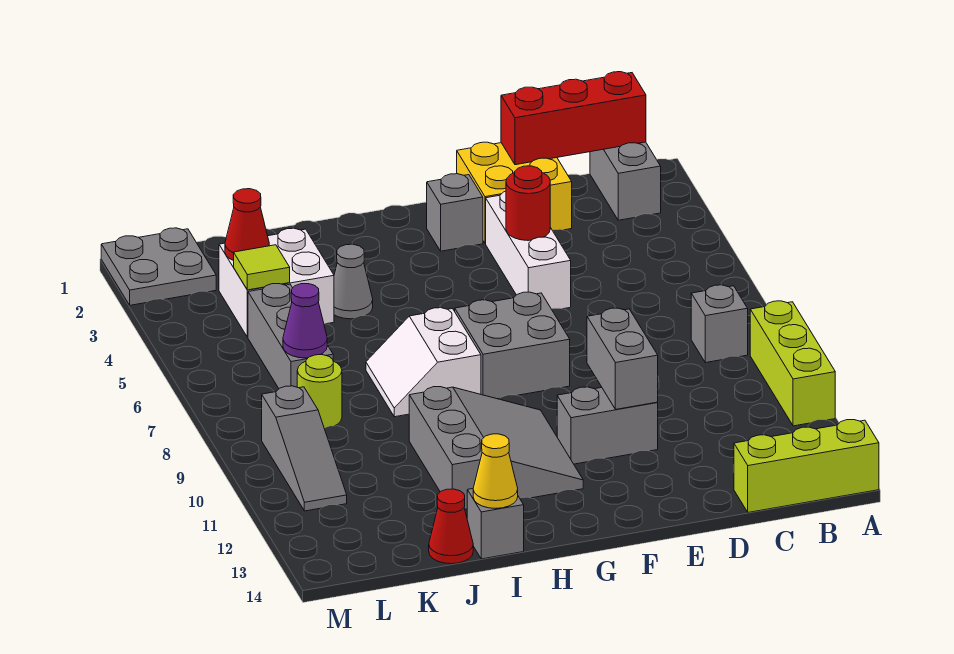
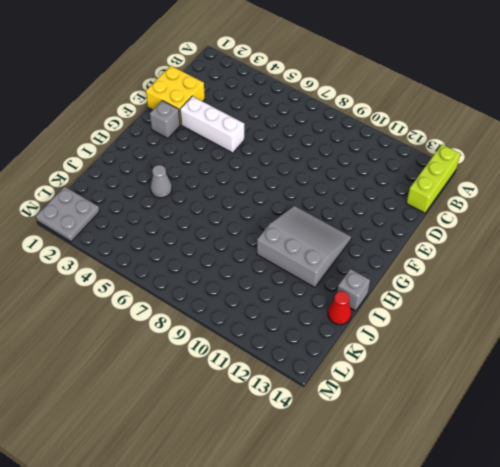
none -> lime brick A9:A11 level 1
none -> grey brick B1:B2 level 1
none -> grey brick B8 level 1

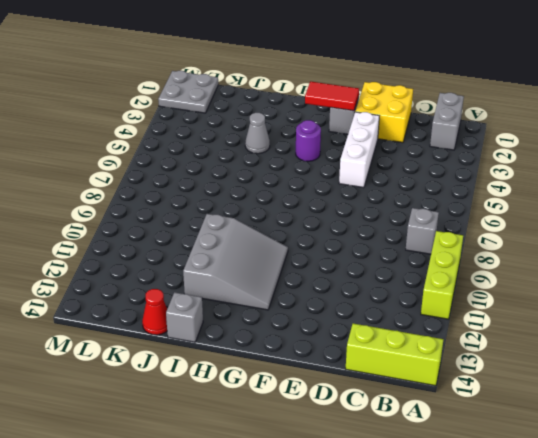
red tile F2:G2 level 2 -> none
purple round brick G4 level 1 -> none
none -> grey brick E11:F11 level 1
none -> grey brick F7:G8 level 1
none -> white slope H7:I8 level 1 top H

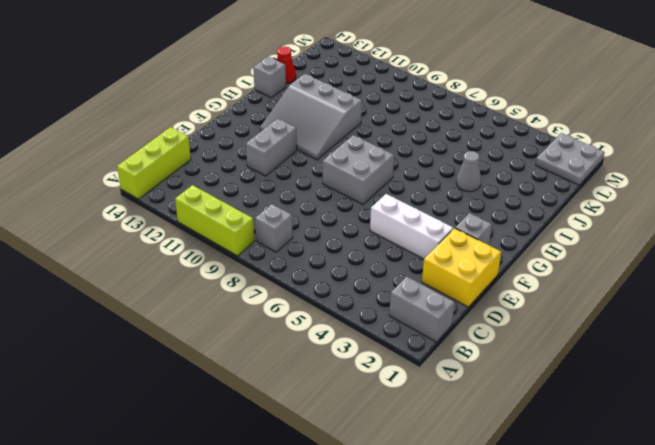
none -> white slope H7:I8 level 1 top H
none -> white brick J3:K4 level 1
none -> grey brick K5:K7 level 1

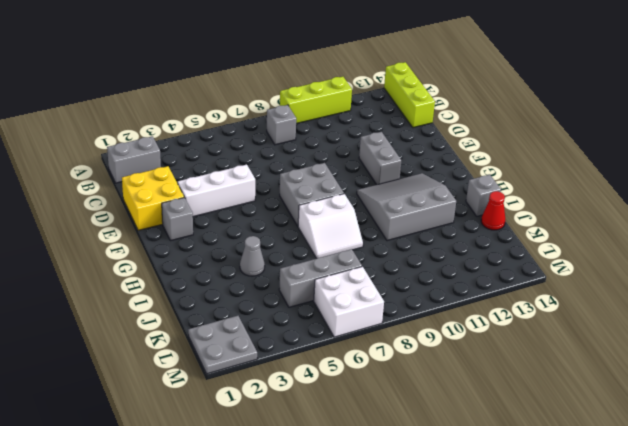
white brick L6:M7 level 1 -> white brick J3:K4 level 1
none -> lime round brick K8 level 1
none -> grey slope L9:L11 level 1 top 9
none -> red brick B1:D1 level 2

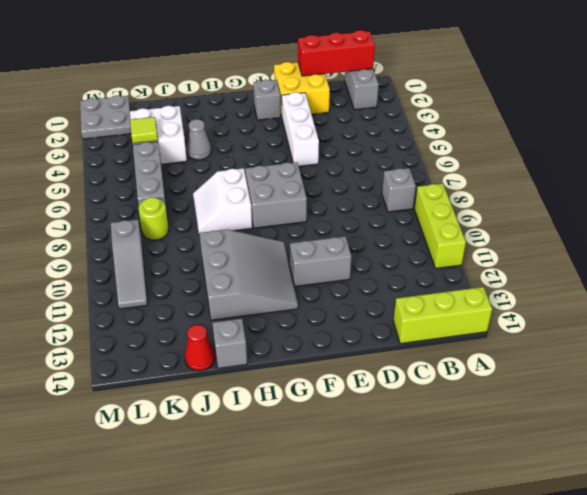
none -> red round brick E4 level 2
none -> grey brick E10:E11 level 2
none -> yellow cone I14 level 2

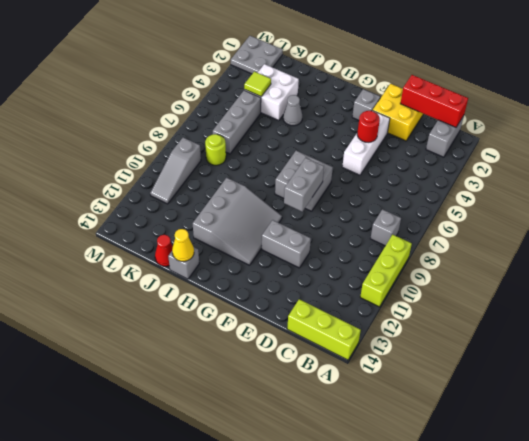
grey brick F8:F9 level 2 -> grey brick E10:E11 level 2
none -> white slope H7:I8 level 1 top H
none -> red cone K3 level 2
none -> purple cone K7 level 2

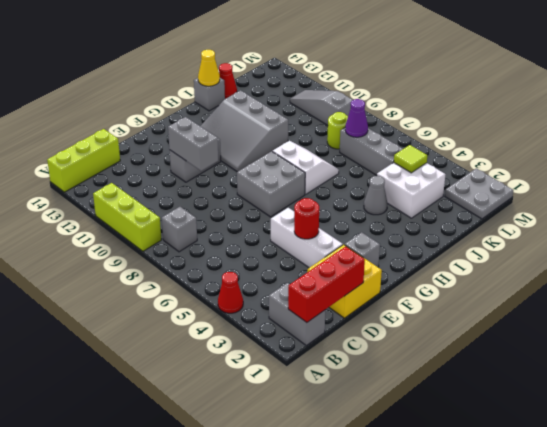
red cone A4 level 1 -> red cone K3 level 2

